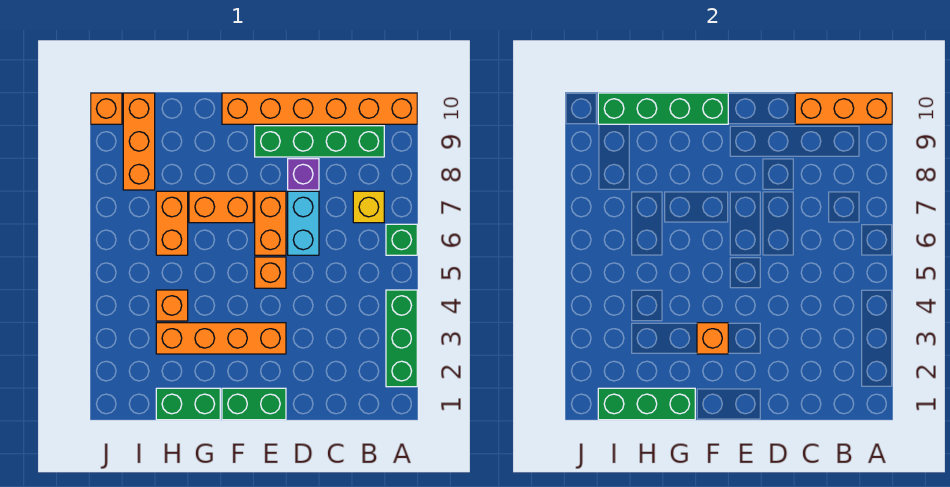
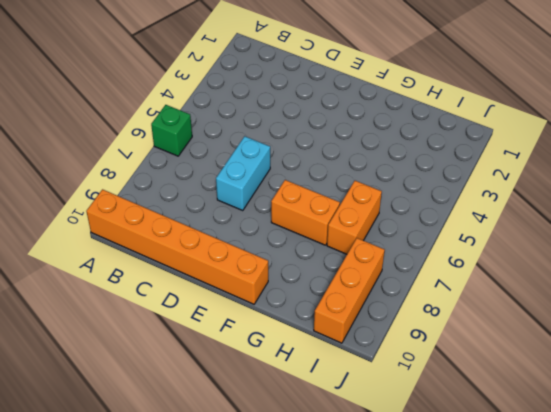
none -> green brick A2:A4 level 1
none -> yellow brick B7 level 1
none -> green brick B9:E9 level 1

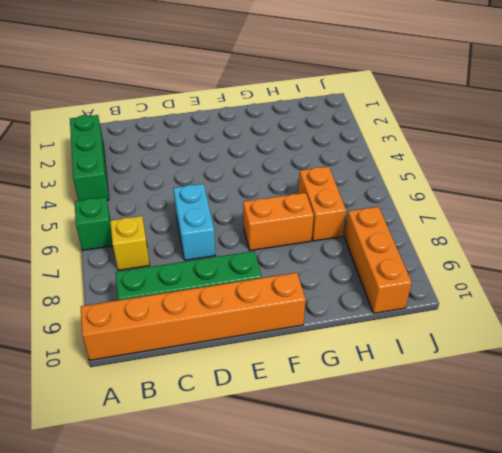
none -> purple brick D8 level 1
none -> green brick E1:F1 level 1
none -> orange brick E3:H3 level 1

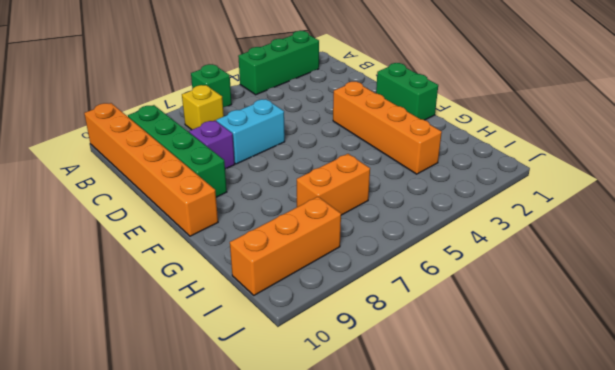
none -> orange brick E5 level 1
none -> orange brick E6:E7 level 1
none -> orange brick F7:G7 level 1

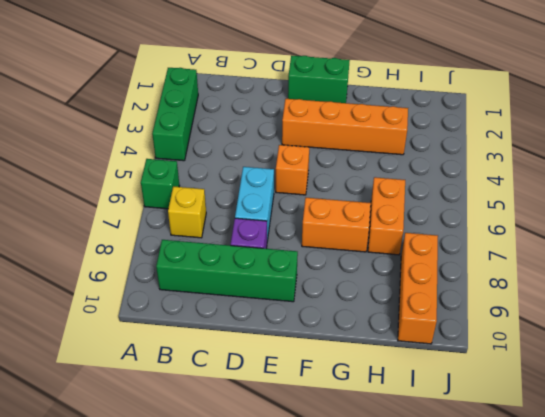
none -> orange brick A10:F10 level 1
none -> orange brick E6:E7 level 1
none -> green brick G1:H1 level 1

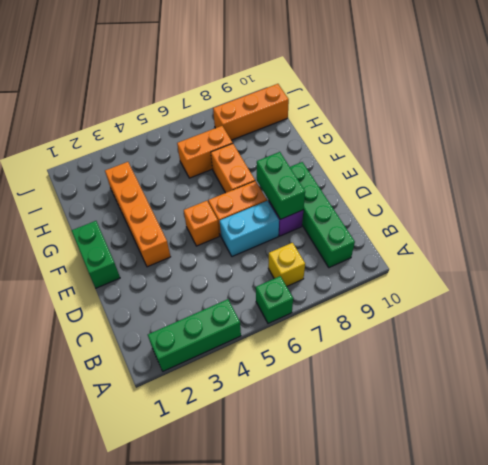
green brick D8:E8 level 2 -> green brick G1:H1 level 1
none -> orange brick A10:F10 level 1
none -> orange brick H4 level 1
none -> orange brick J10 level 1

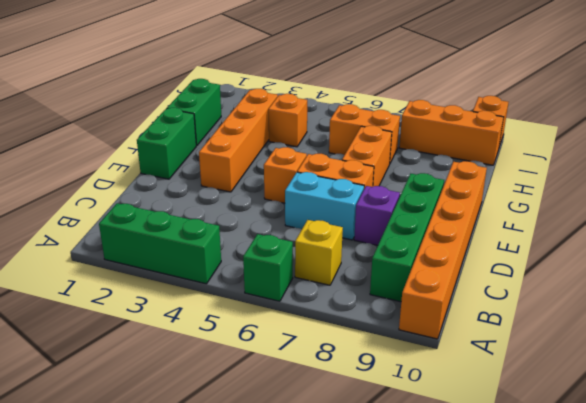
none -> orange brick A10:C10 level 2
none -> orange brick F3 level 2
none -> green brick F10:I10 level 2

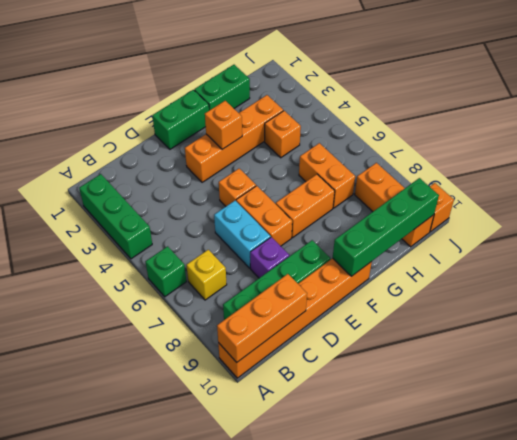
none -> green brick G1:I1 level 2

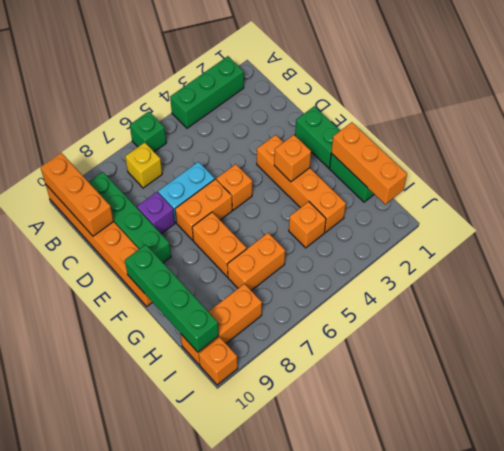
orange brick G1:I1 level 2 -> green brick G1:I1 level 2

